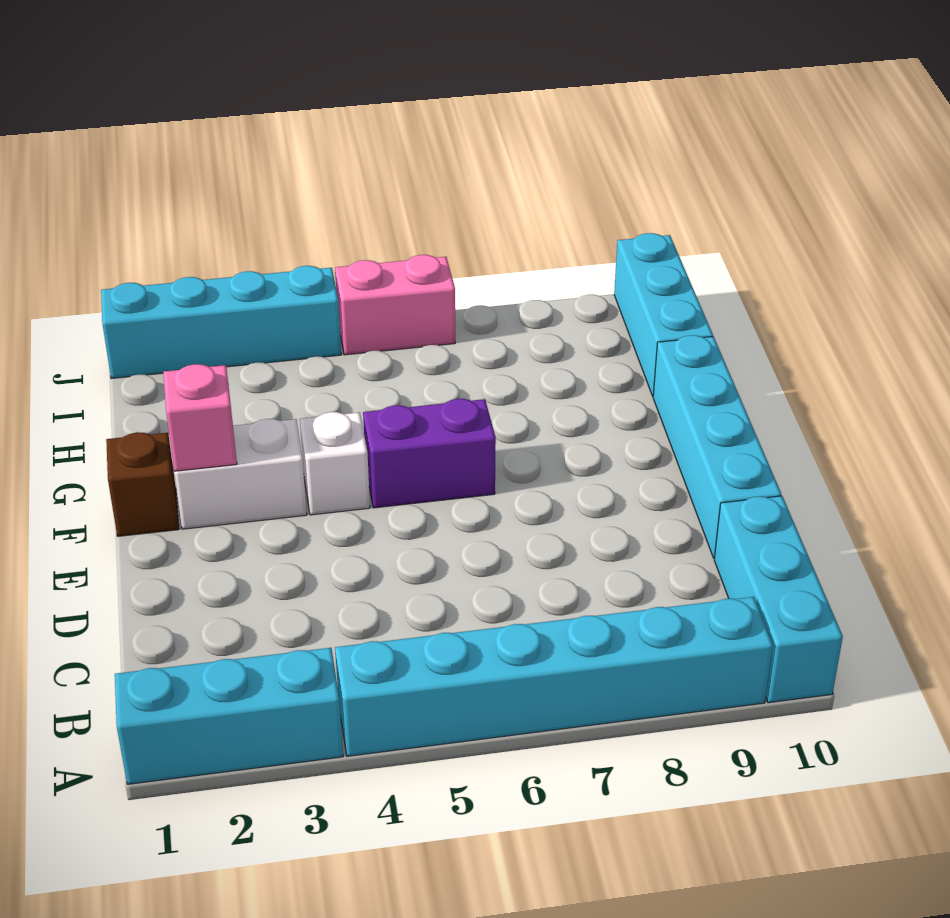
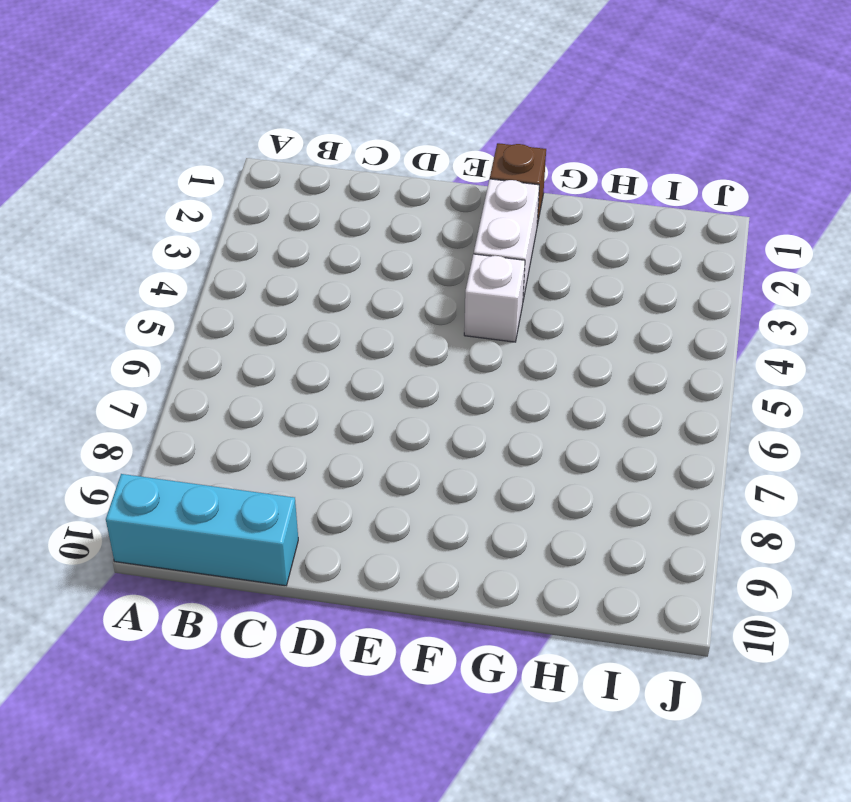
none -> cyan brick A1:A3 level 1
none -> cyan brick A4:A9 level 1
none -> cyan brick D10:G10 level 1

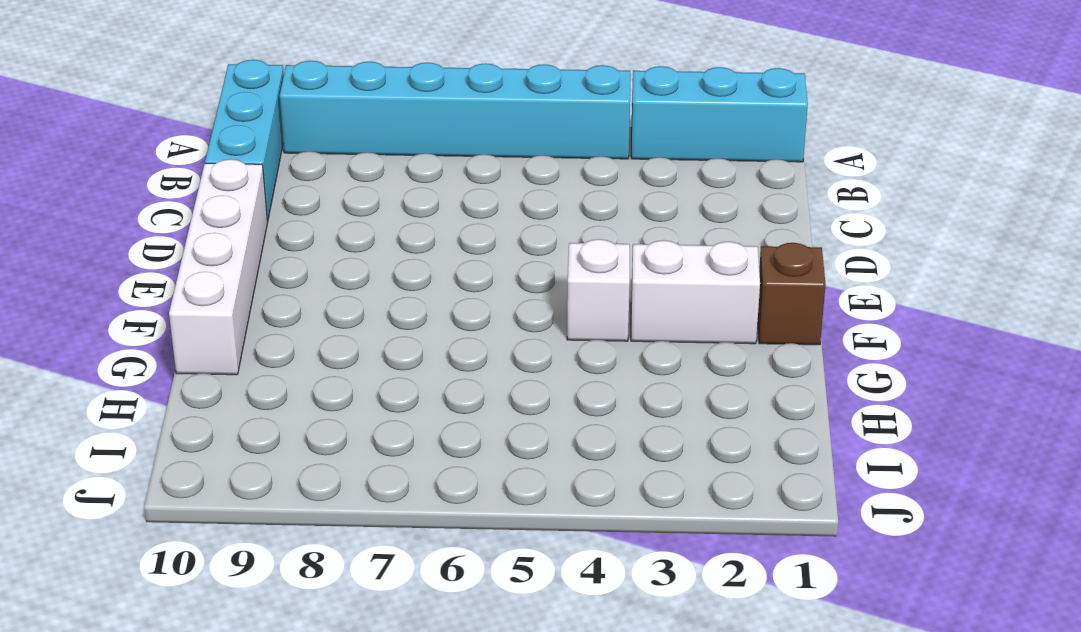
white brick D10:G10 level 1 -> cyan brick D10:G10 level 1
none -> purple brick F5:F6 level 1
none -> cyan brick H10:J10 level 1
none -> cyan brick J1:J4 level 1

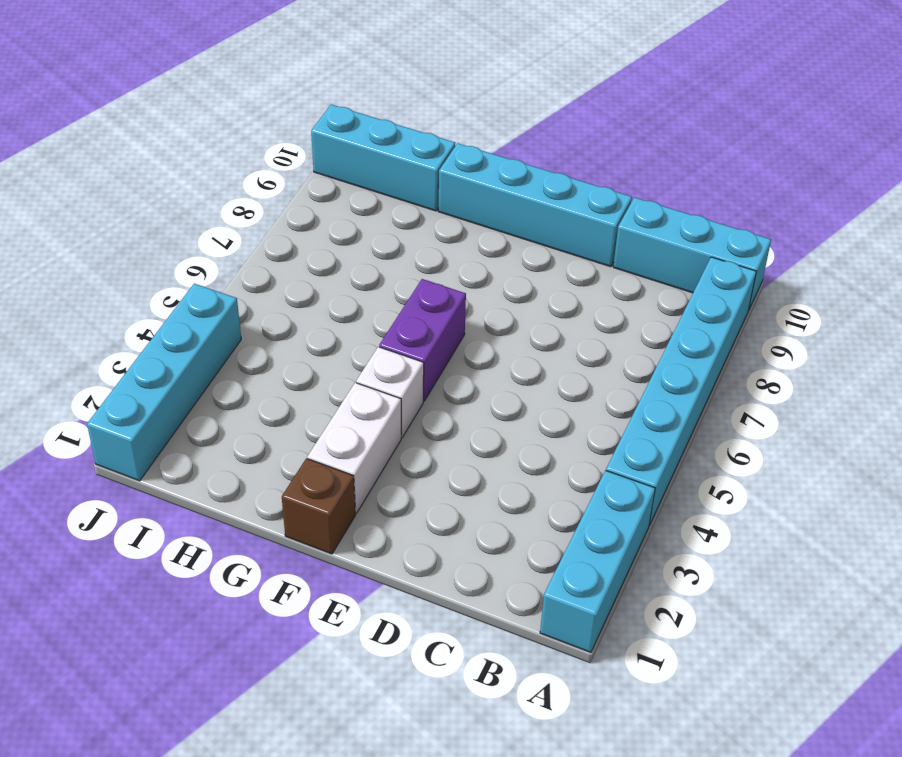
none -> pink brick J5:J6 level 1
none -> pink brick F2 level 2

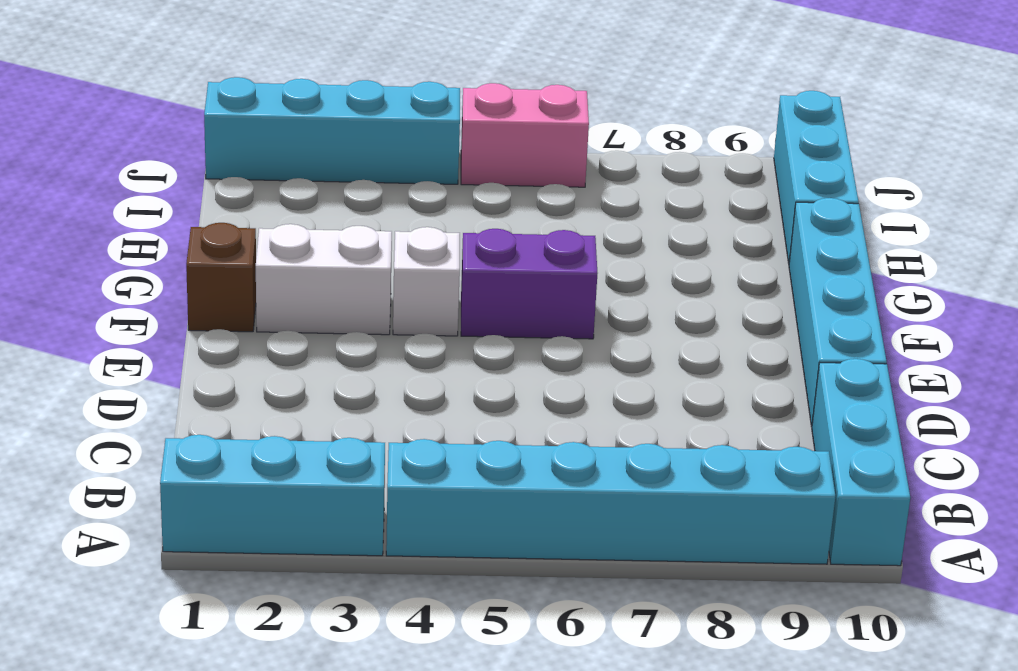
none -> pink brick F2 level 2

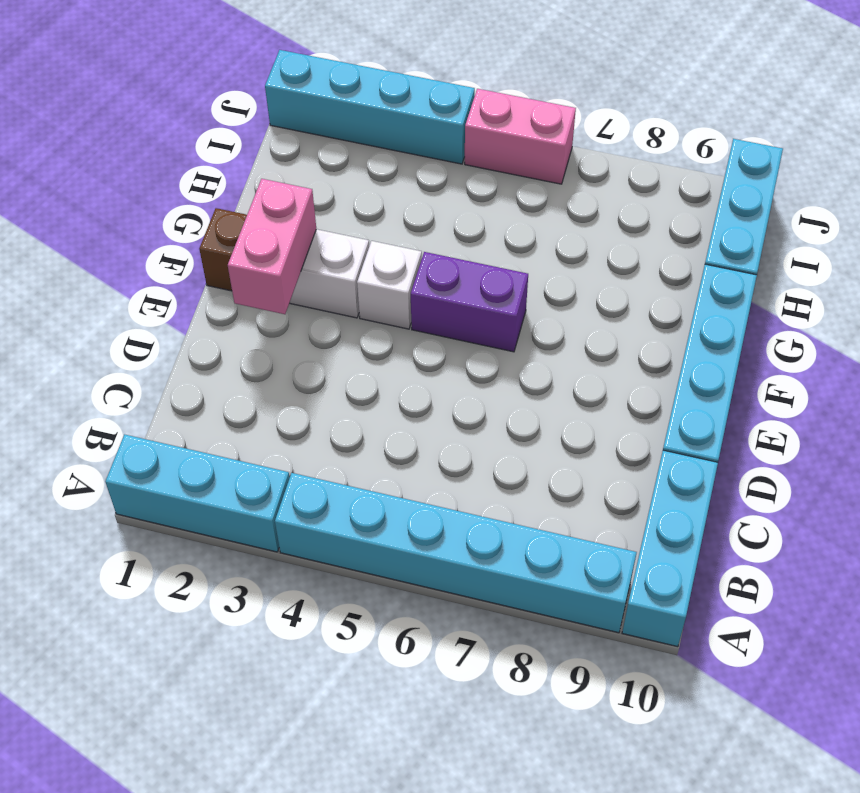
pink brick E2:F2 level 2 -> pink brick F2 level 2

